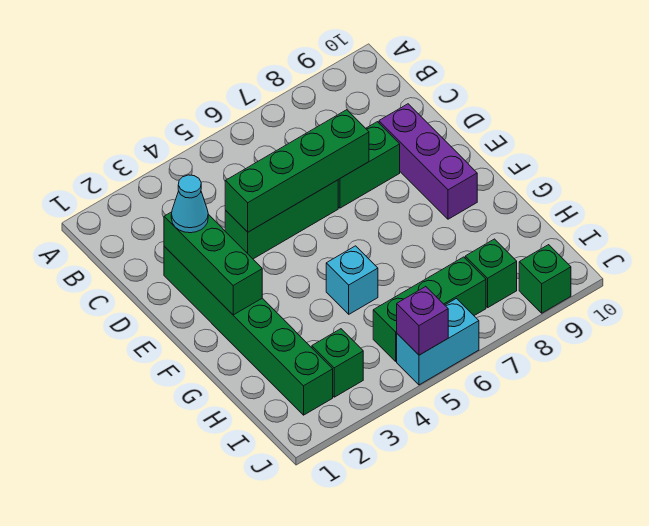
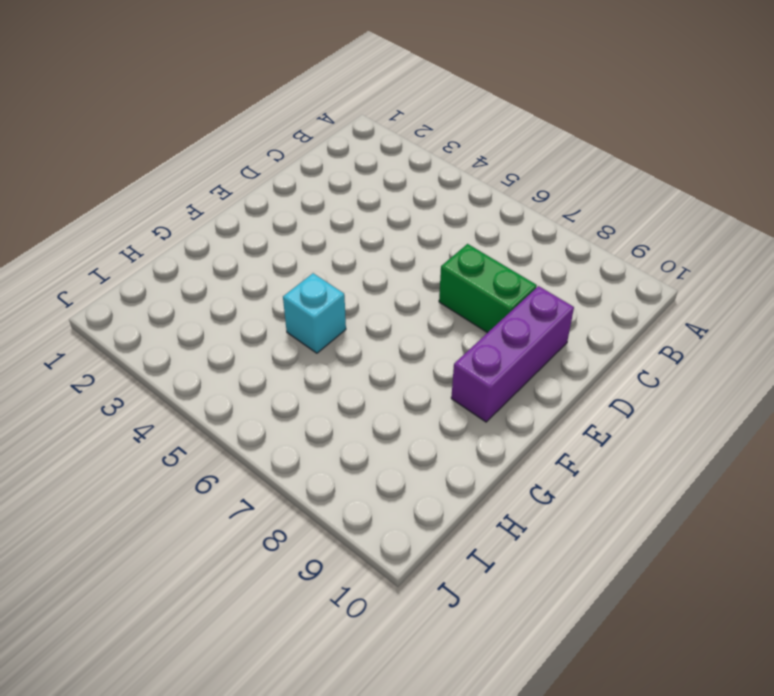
none -> green brick D2:I2 level 1
none -> green brick D4:D6 level 1
none -> green brick I3 level 1

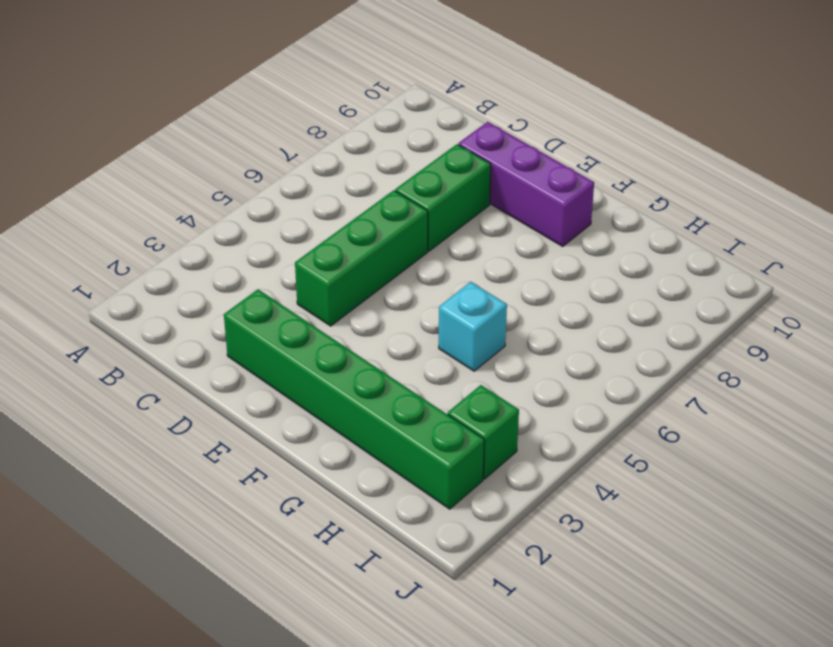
none -> green brick I5:I7 level 1
none -> green brick I8 level 1
none -> cyan brick J5:J6 level 1

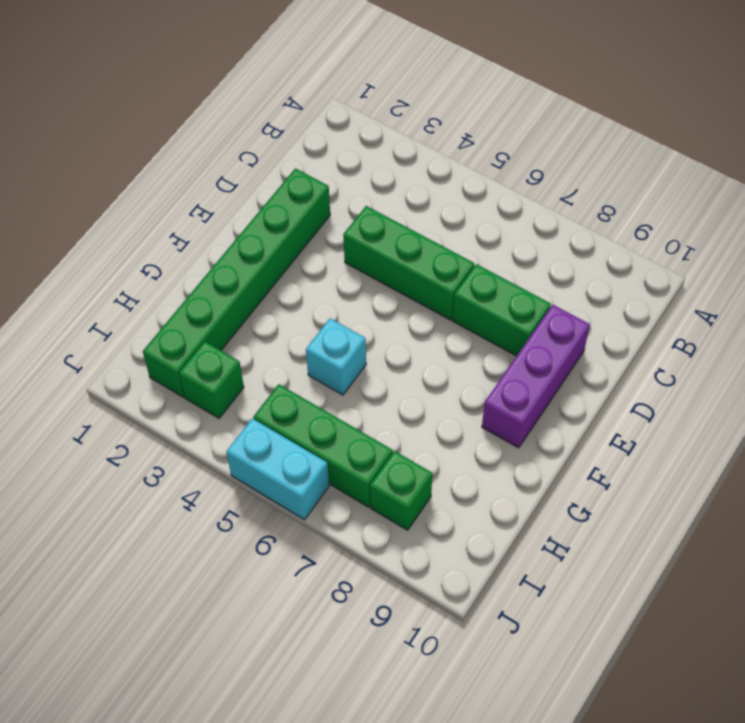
none -> green brick J9 level 1
none -> green brick D2:F2 level 2
none -> green brick D4:D7 level 2

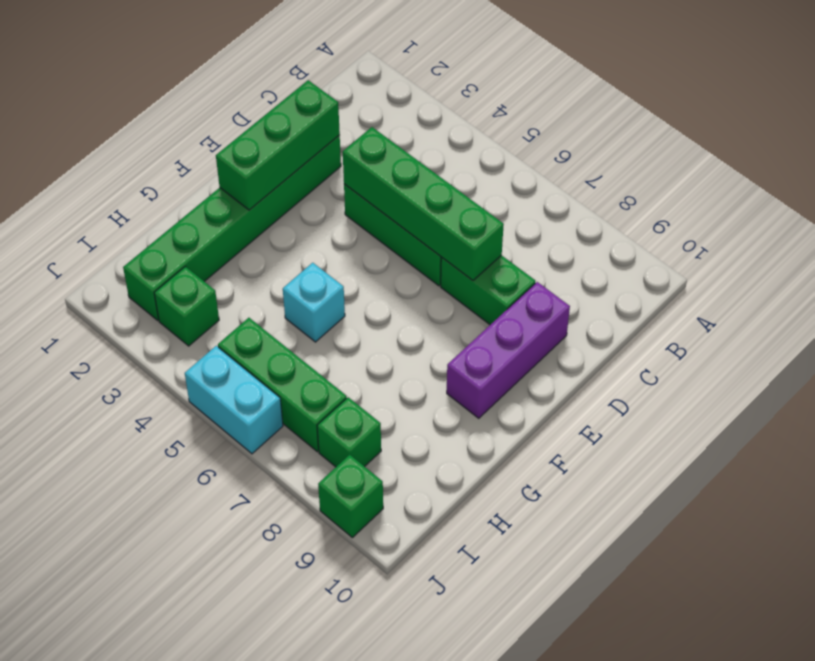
none -> purple brick J5 level 2
none -> cyan cone D2 level 3

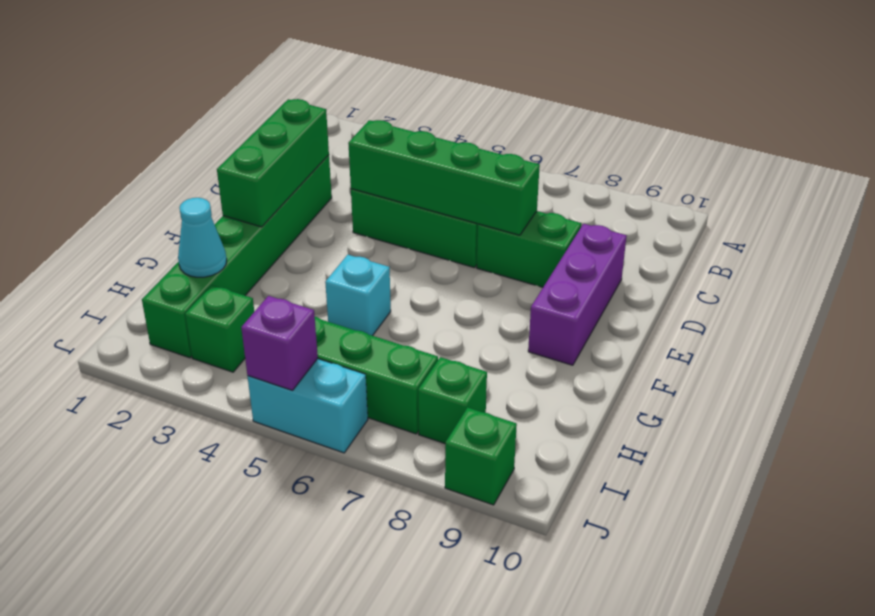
cyan cone H2 level 2 -> cyan cone D2 level 3

